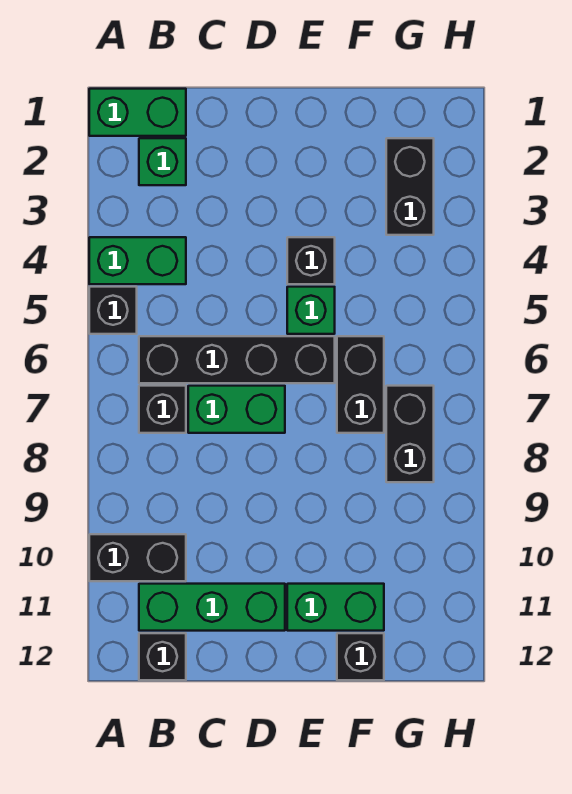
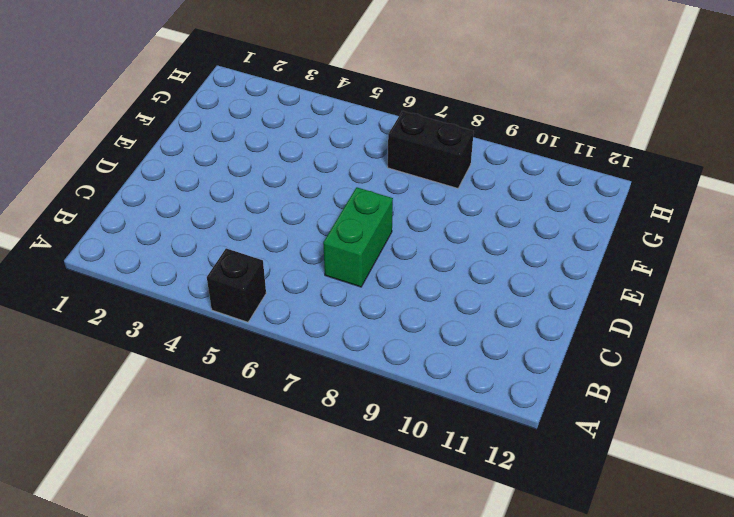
none -> green brick A1:B1 level 1
none -> green brick A4:B4 level 1
none -> black brick A10:B10 level 1

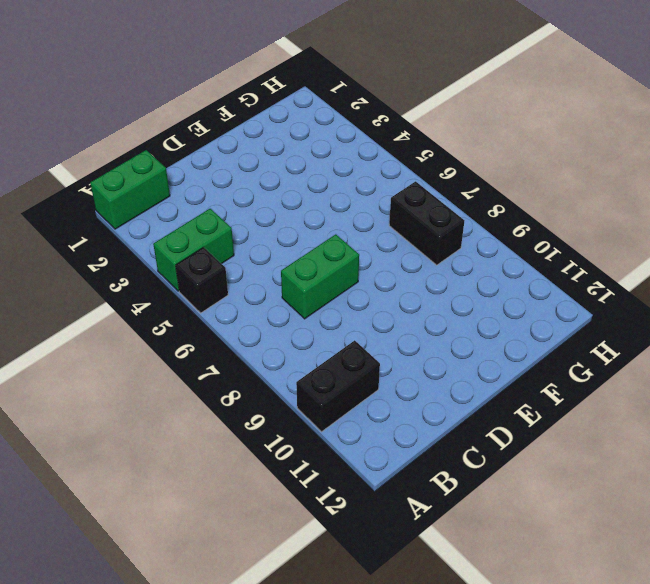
none -> green brick B2 level 1
none -> black brick B6:E6 level 1
none -> black brick B7 level 1

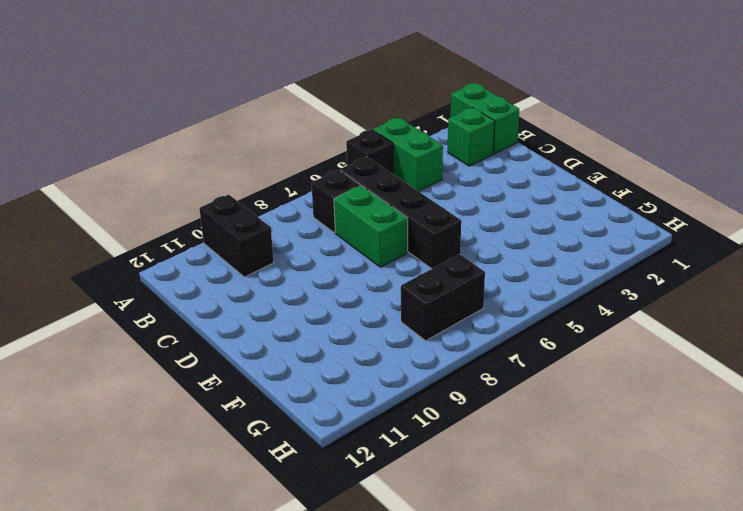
none -> green brick B11:D11 level 1
none -> black brick B12 level 1
none -> black brick E4 level 1

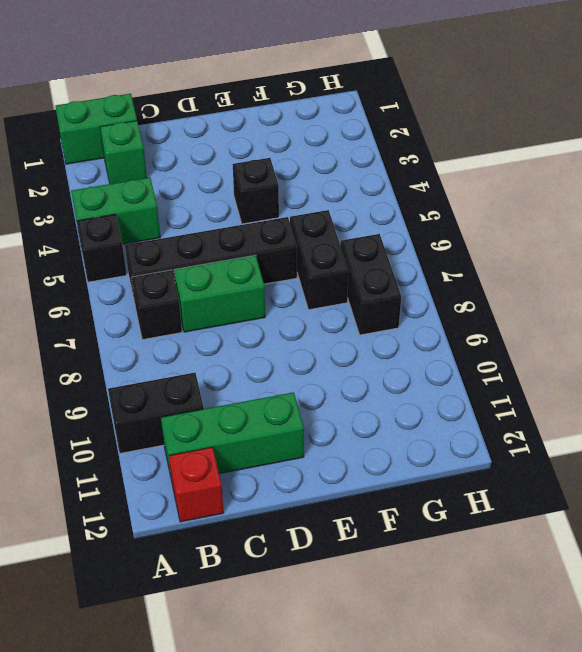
red brick B12 level 1 -> black brick B12 level 1
none -> green brick E5 level 1
none -> green brick E11:F11 level 1
none -> black brick F12 level 1

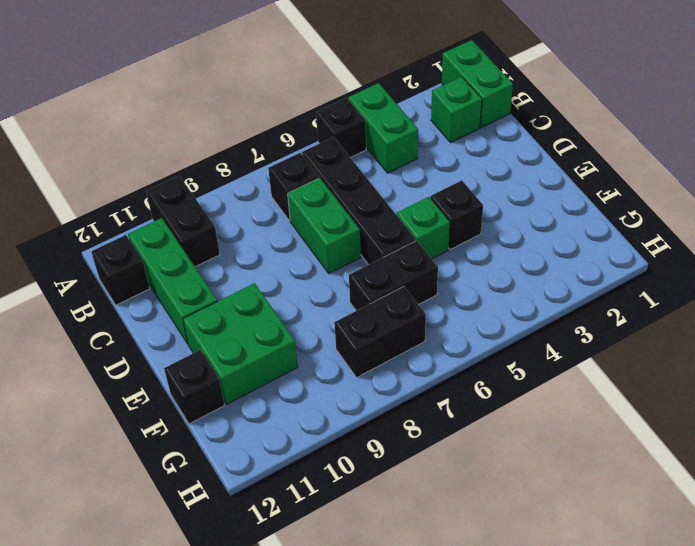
green brick E10:F11 level 1 -> green brick E11:F11 level 1
none -> black brick G2:G3 level 1

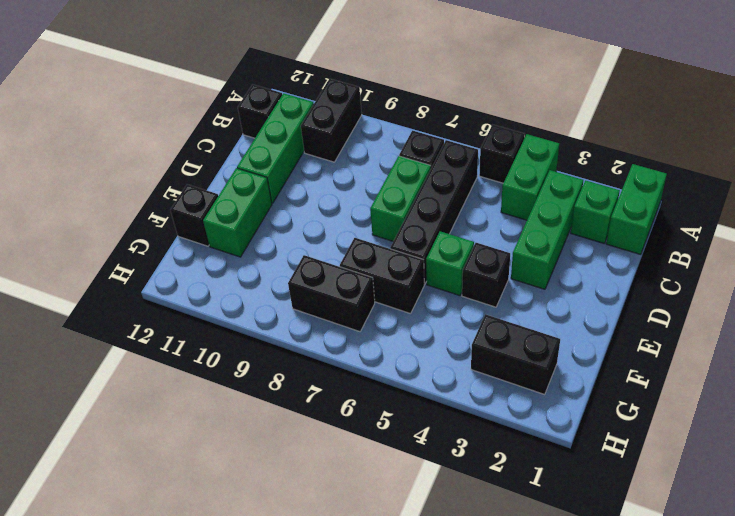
green brick B3:D3 level 1 -> none

